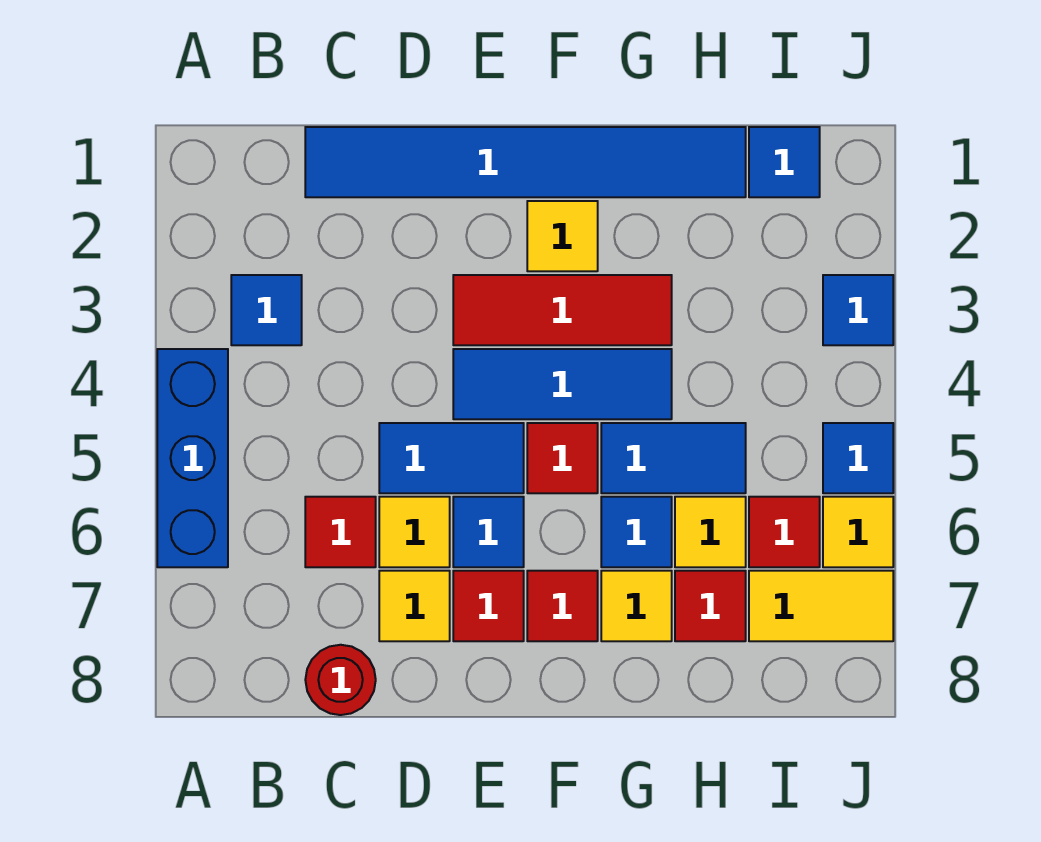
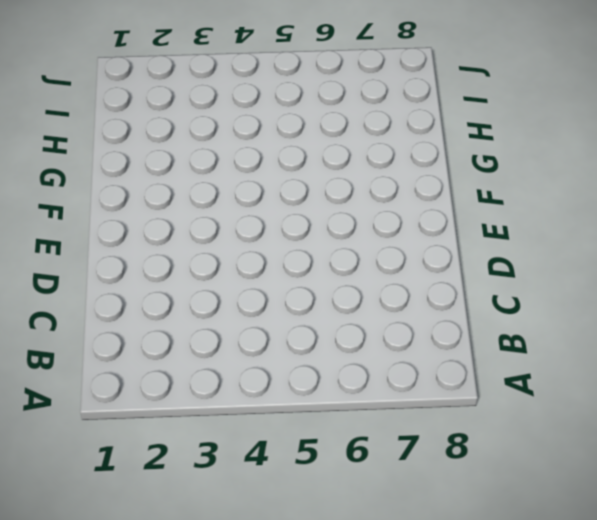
none -> blue brick A4:A6 level 1
none -> blue tile B3 level 1
none -> blue tile C1:H1 level 1

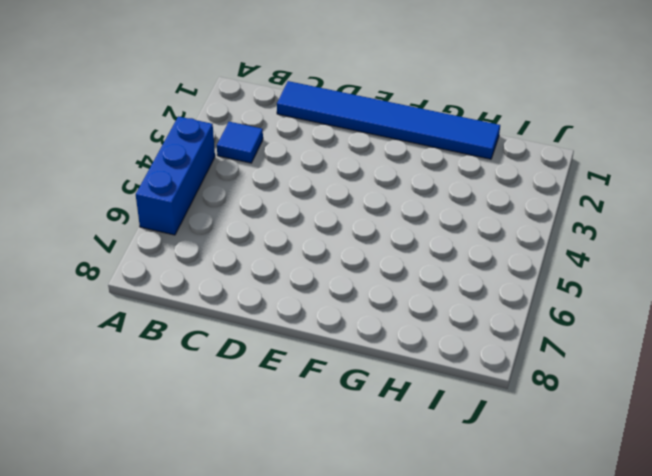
none -> red tile C6 level 1
none -> red round brick C8 level 1
none -> blue tile D5:E5 level 1

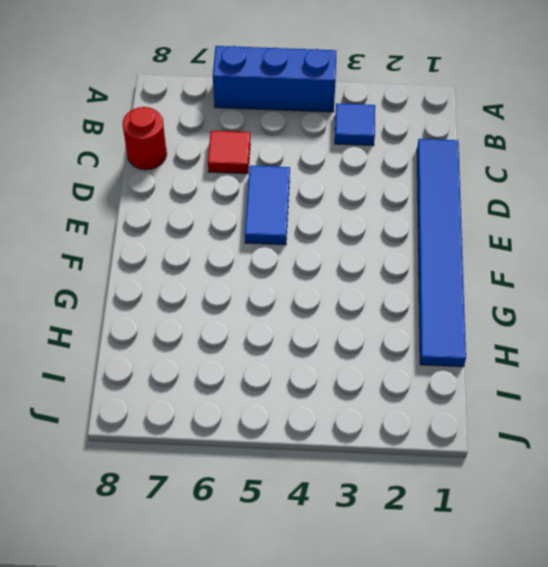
none -> yellow tile D6 level 1
none -> yellow tile D7 level 1
none -> red tile E3:G3 level 1

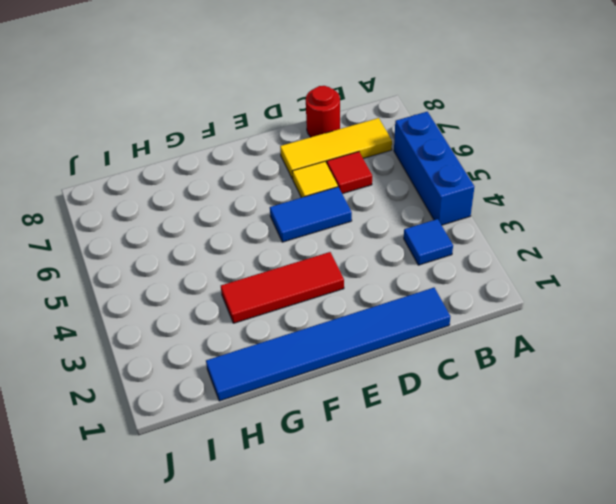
yellow tile B7:D7 level 1 -> yellow tile D7 level 1
none -> blue tile E4:G4 level 1
none -> blue tile E6 level 1
none -> red tile E7 level 1

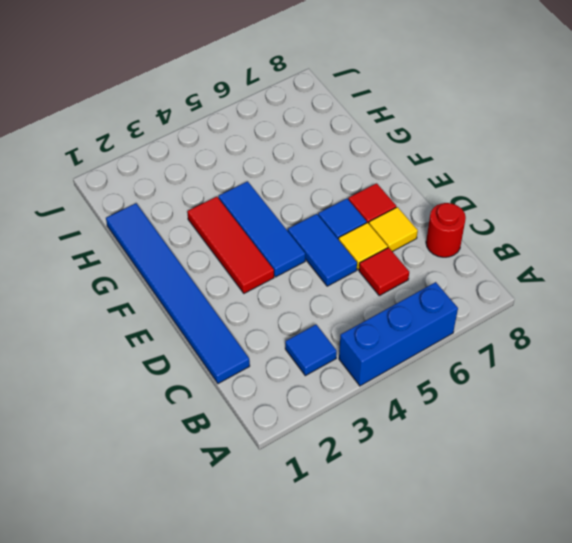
none -> yellow tile F2 level 1
none -> red tile F5 level 1
none -> red tile F7 level 1

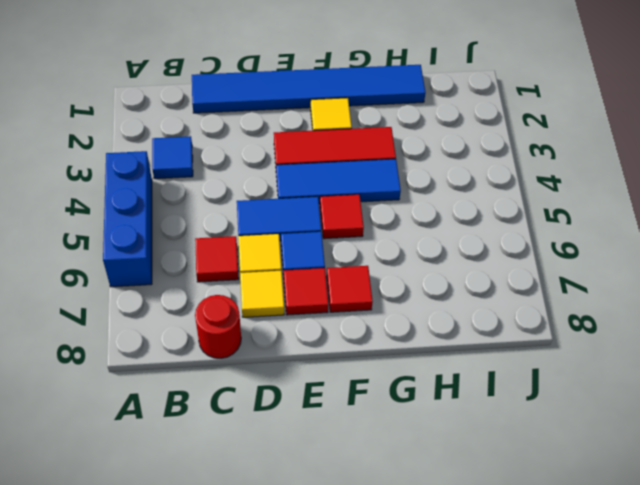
none -> blue tile G5:H5 level 1
none -> blue tile G6 level 1
none -> yellow tile G7 level 1

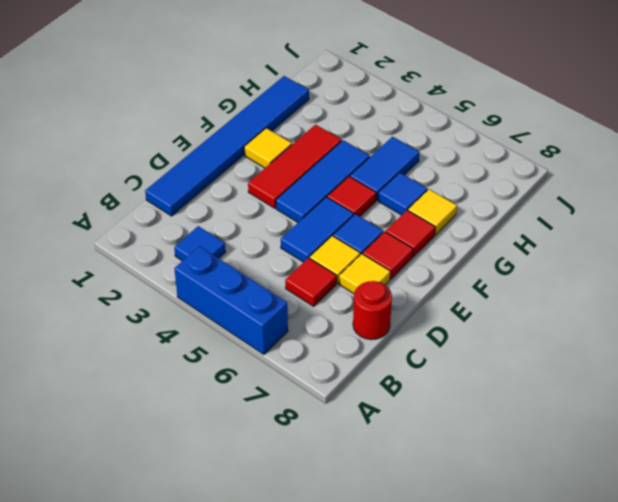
none -> yellow tile H6 level 1
none -> red tile H7 level 1
none -> blue tile I1 level 1

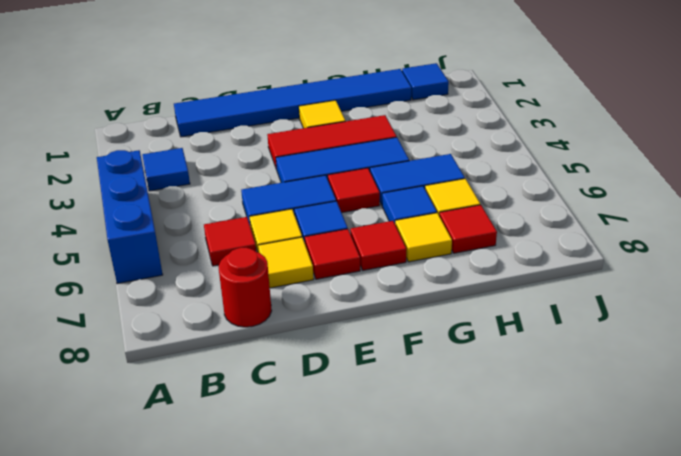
none -> red tile I6 level 1
none -> yellow tile I7:J7 level 1
none -> blue tile J3 level 1

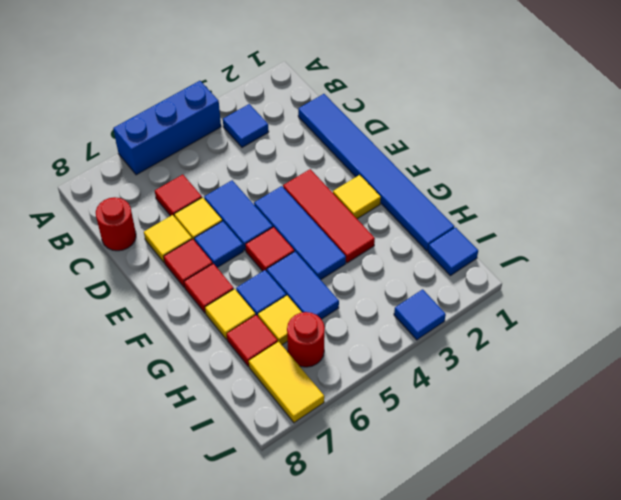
red round brick I6 level 1 -> red tile I6 level 1
none -> blue tile J5 level 1
none -> yellow tile J6 level 1

